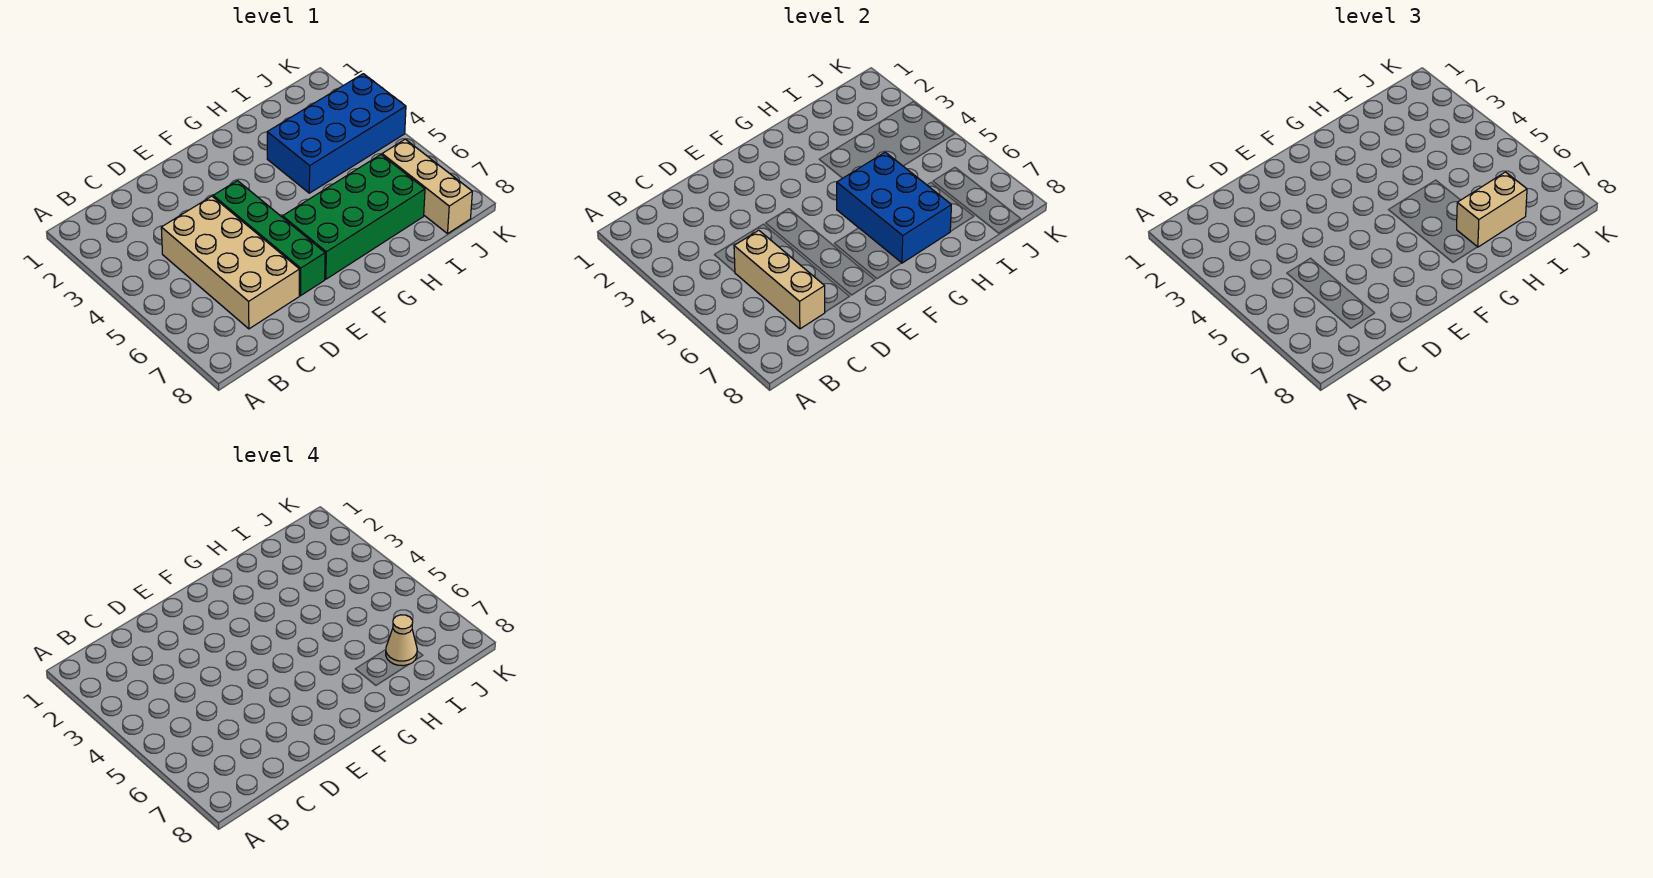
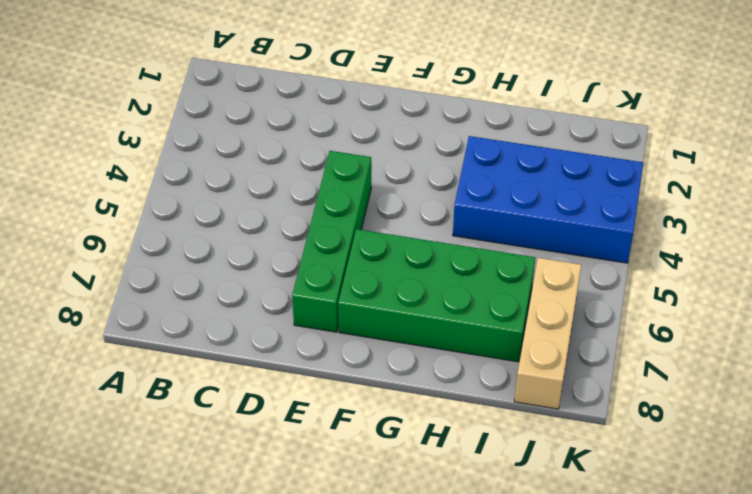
none -> tan brick C4:D7 level 1
none -> tan brick C5:C7 level 2

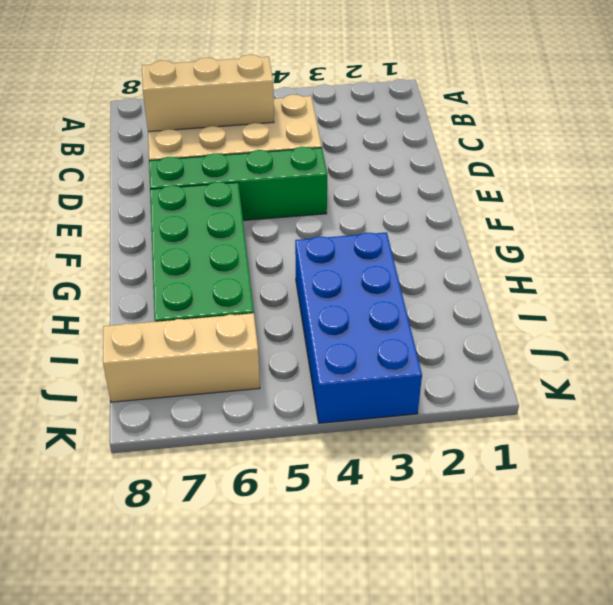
none -> blue brick G5:H7 level 2
none -> tan brick H7:I7 level 3

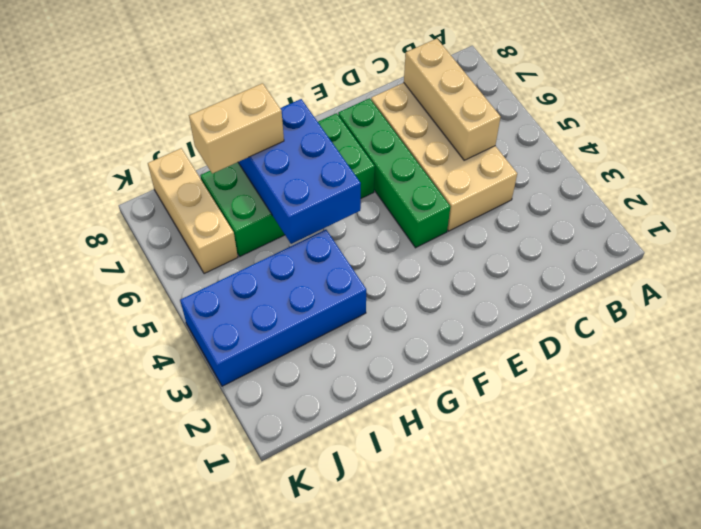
none -> tan cone I7 level 4

